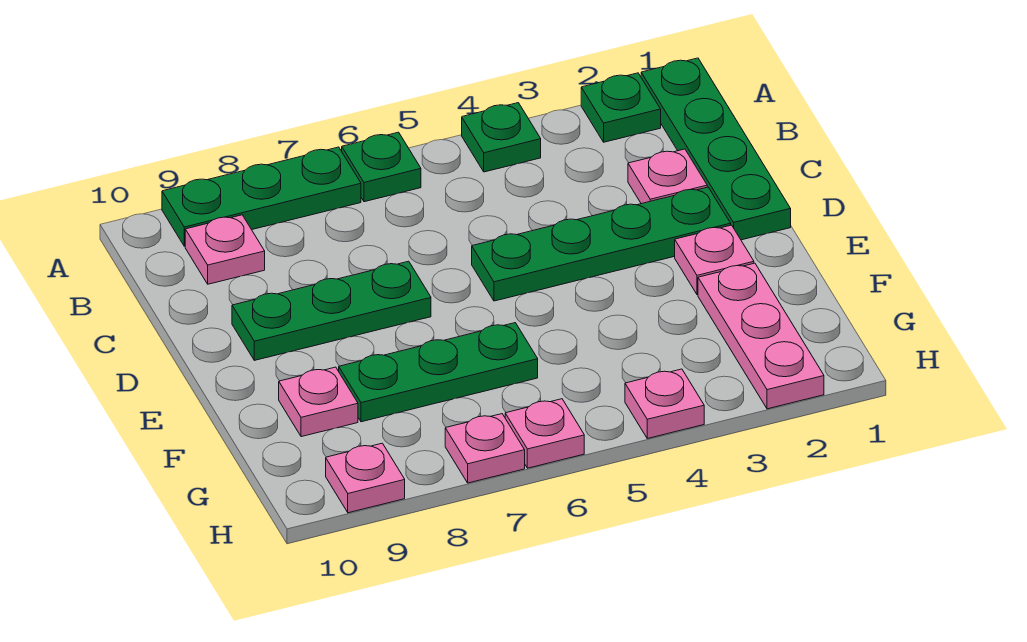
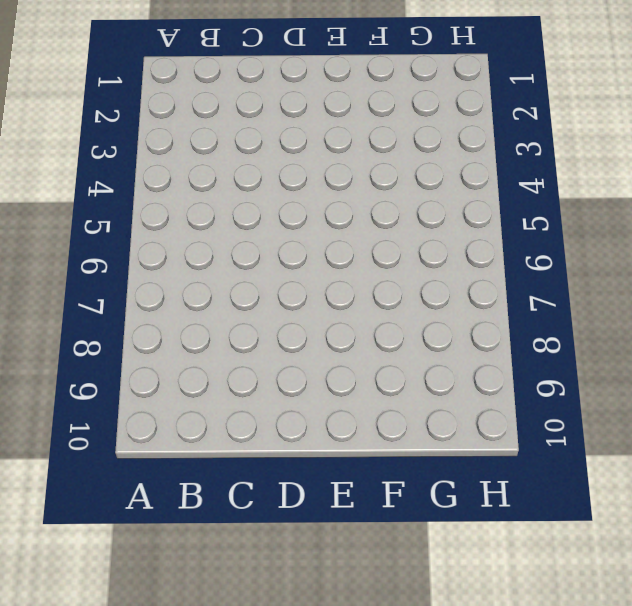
none -> green plate A1:D1 level 1
none -> green plate A2 level 1
none -> green plate A4 level 1

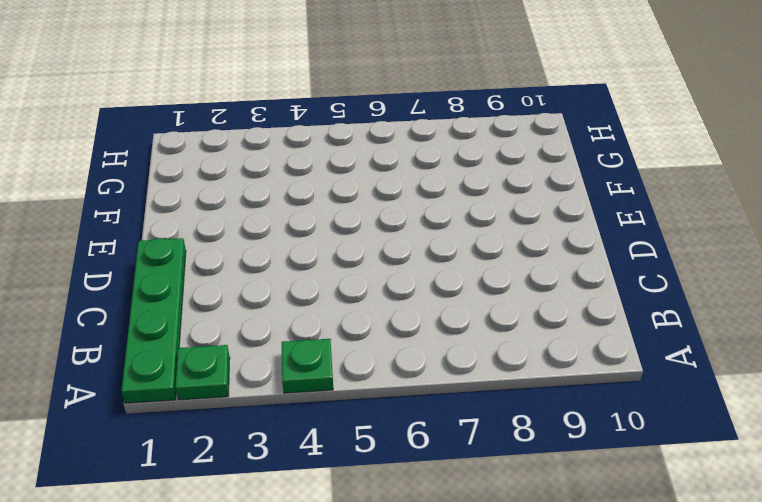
none -> green plate A6 level 1
none -> green plate A7:A9 level 1
none -> pink plate B9 level 1

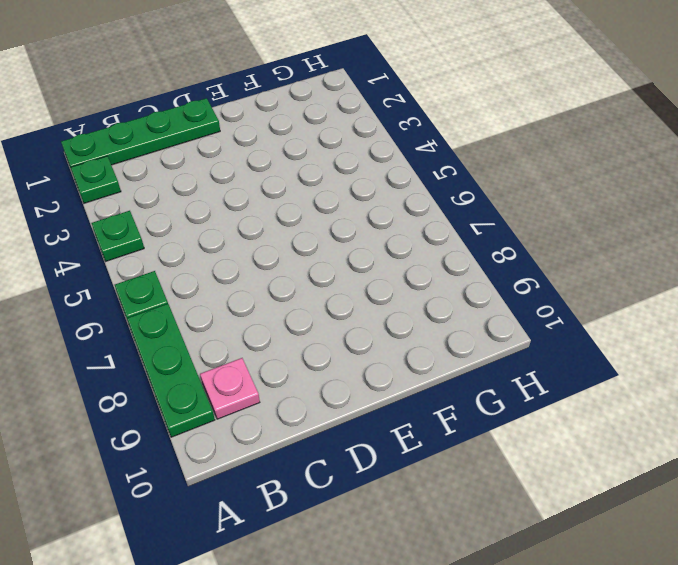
none -> pink plate C2 level 1
none -> green plate D2:D5 level 1
none -> green plate D7:D9 level 1

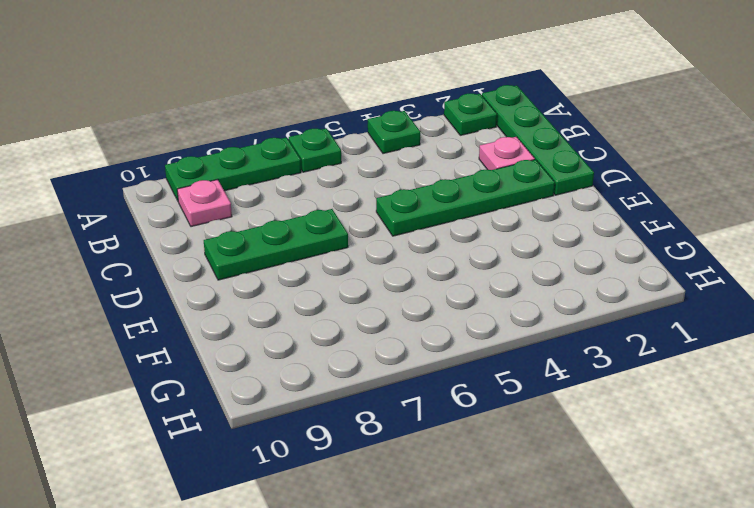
none -> pink plate E2 level 1
none -> pink plate F2:H2 level 1
none -> green plate F6:F8 level 1

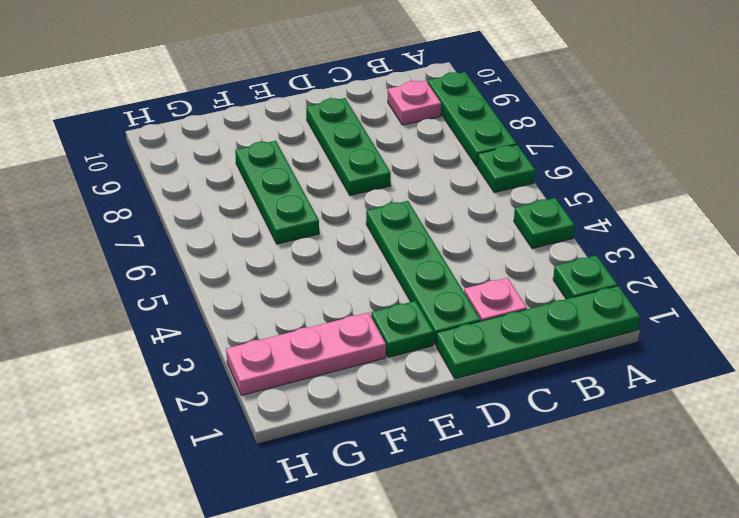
green plate E2 level 1 -> pink plate E2 level 1
none -> pink plate F9 level 1
none -> pink plate H4 level 1
none -> pink plate H6 level 1

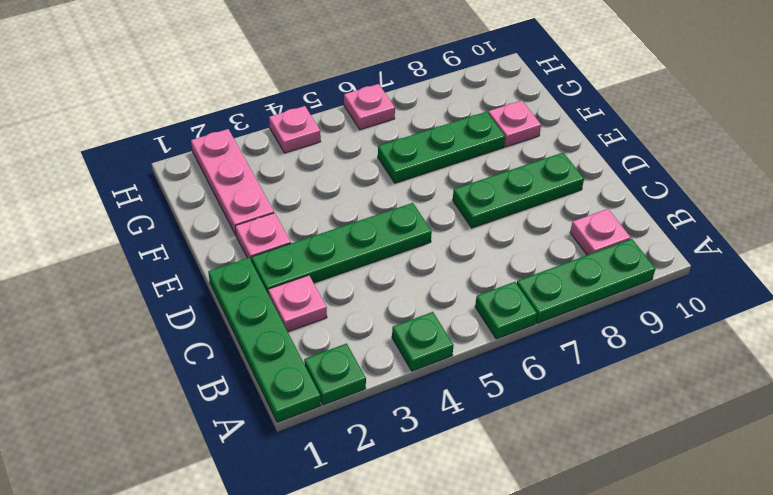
none -> pink plate H7 level 1
none -> pink plate H9 level 1

